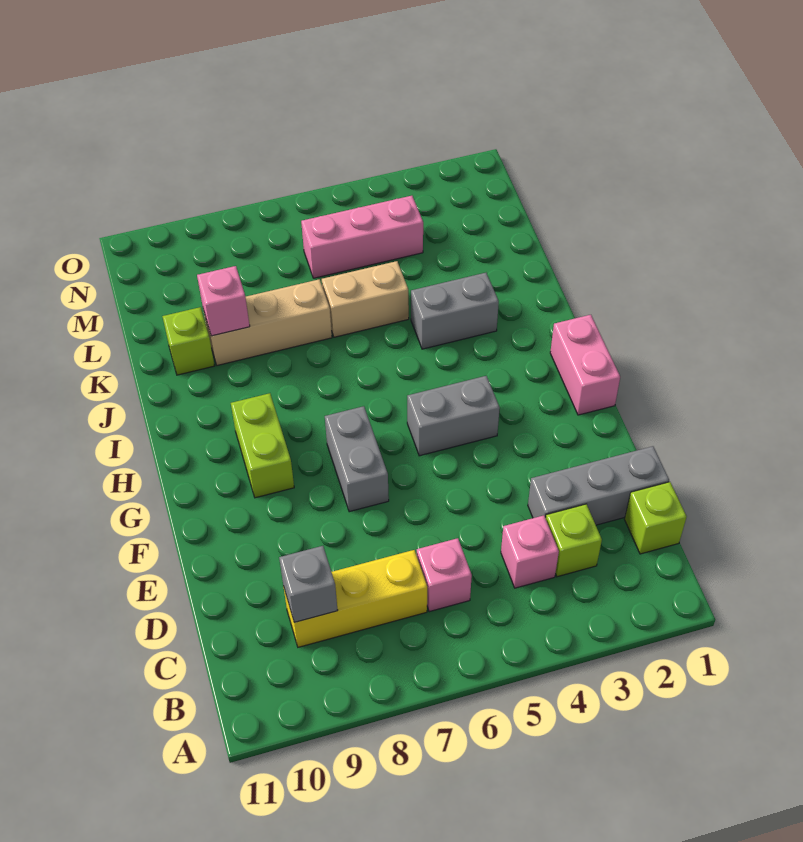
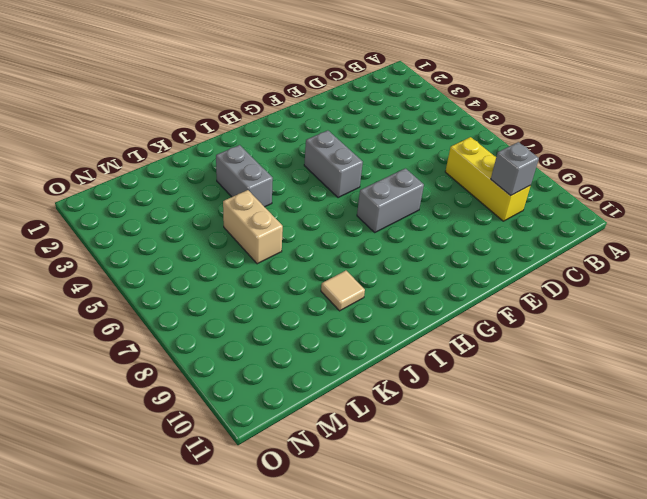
tan tile J9 level 1 -> none
none -> lime brick C1 level 1
none -> lime brick C3 level 1
none -> pink brick C4 level 1

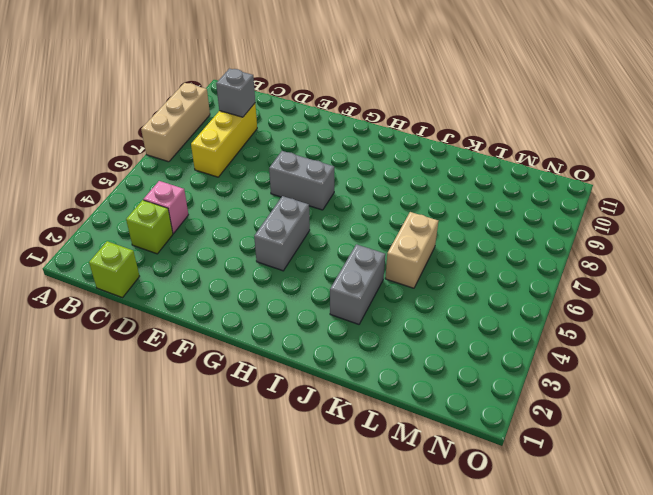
tan brick A7:A9 level 1 -> tan brick K7:K9 level 1
none -> pink brick C6 level 1
none -> grey brick D1:D3 level 1
none -> pink brick G1:H1 level 1

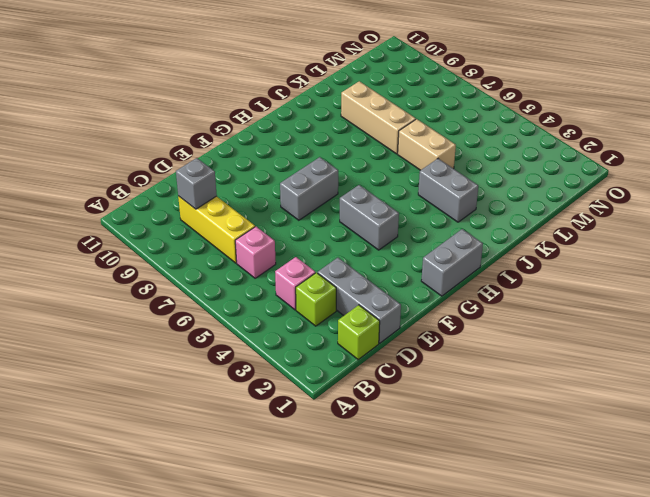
grey brick G1:H1 level 1 -> pink brick G1:H1 level 1
none -> lime brick G9:H9 level 1
none -> lime brick K10 level 1
none -> pink brick M4:M6 level 1

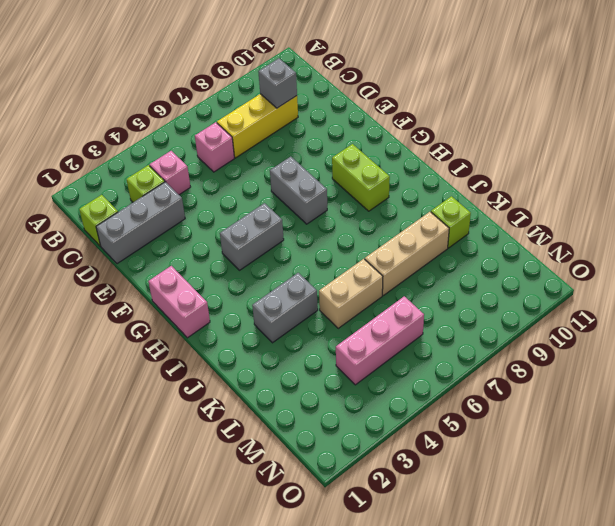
none -> pink brick K9 level 2

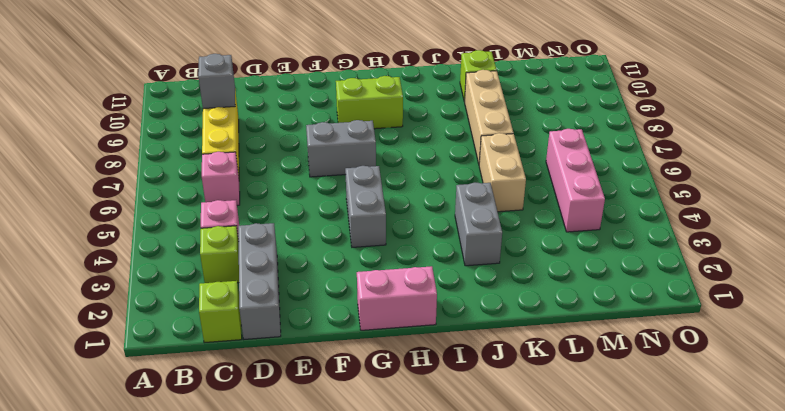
none -> pink brick K9 level 2

